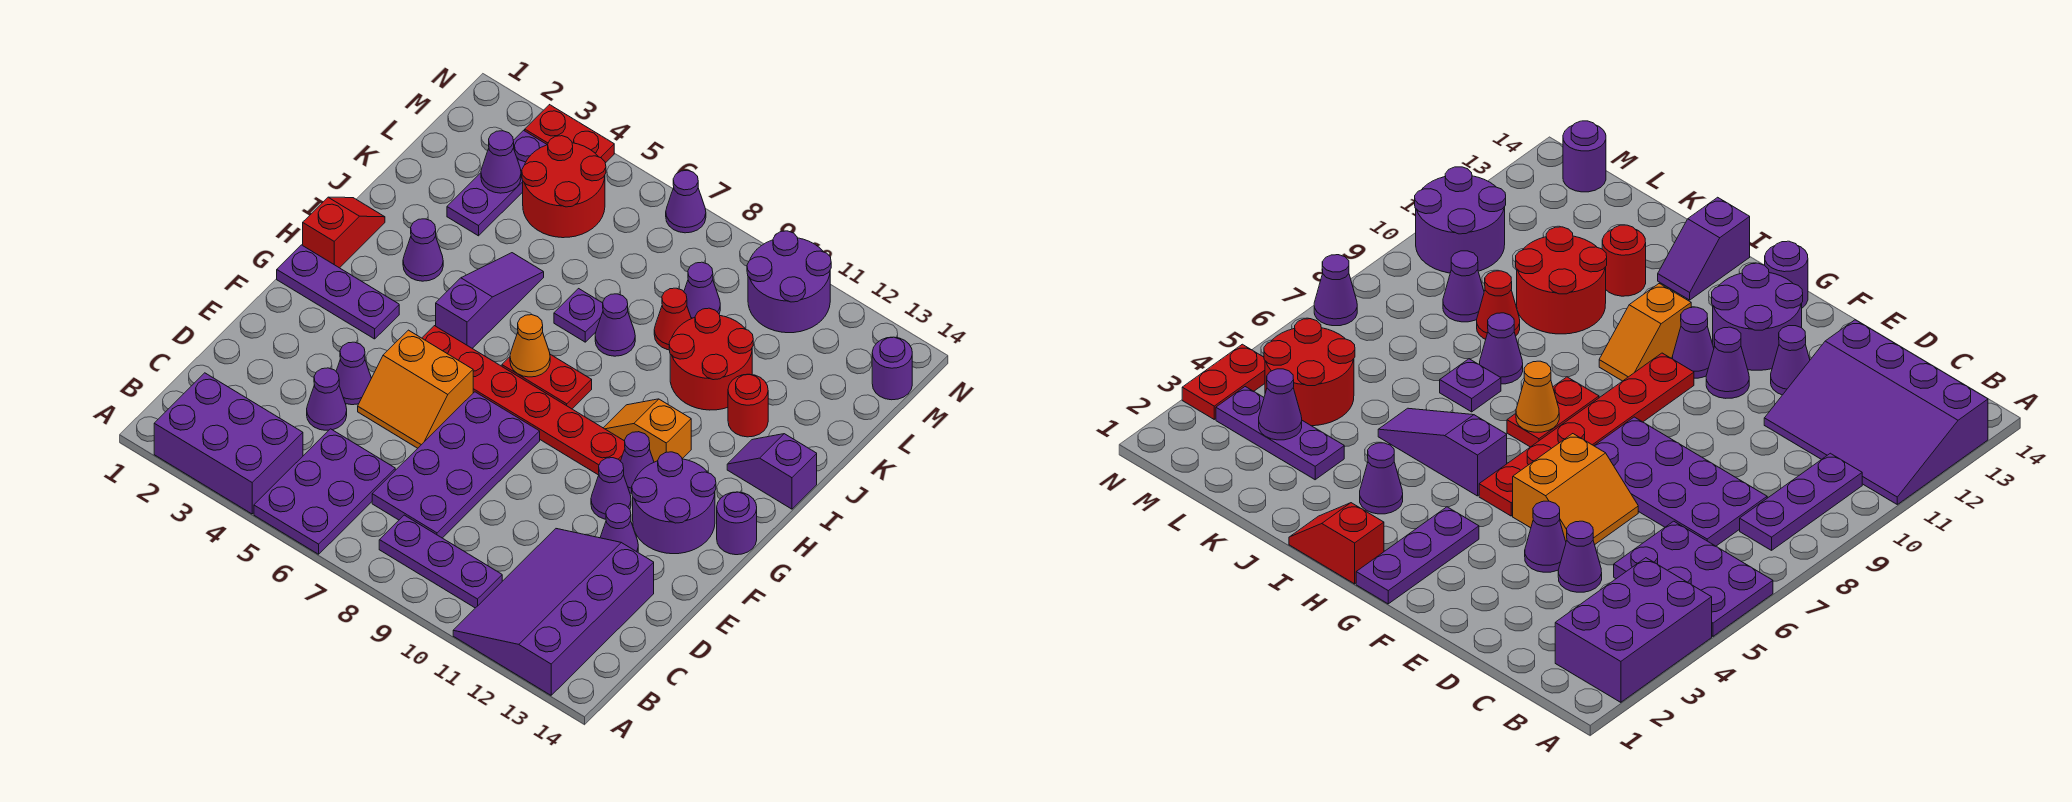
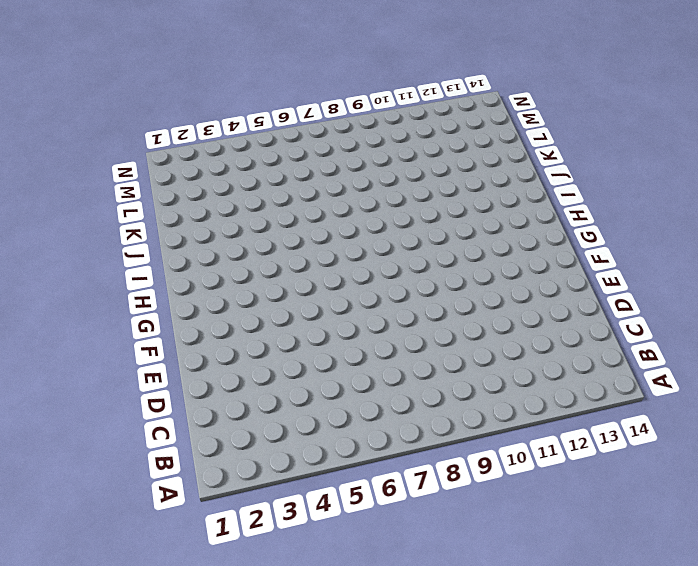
none -> purple brick A2:B4 level 1
none -> purple plate A5:C6 level 1
none -> purple slope A11:D13 level 1 top 13
none -> purple plate B8:B10 level 1

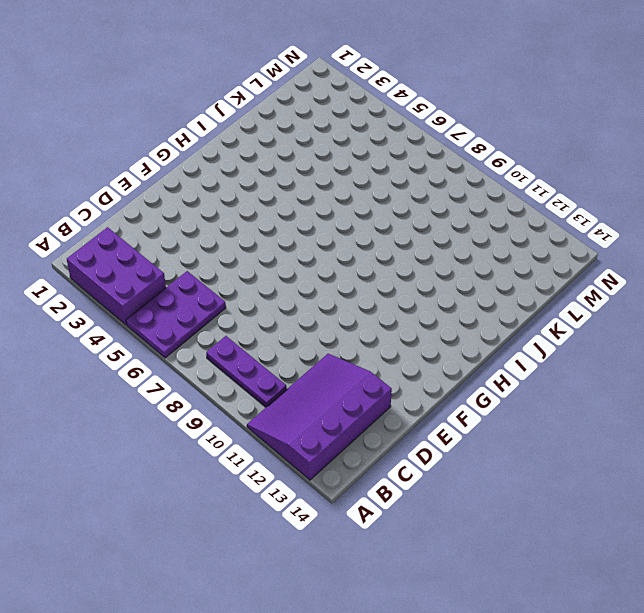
none -> purple plate C7:F8 level 1
none -> purple cone D4 level 1
none -> purple cone E4 level 1
none -> orange slope E5:F6 level 1 top F

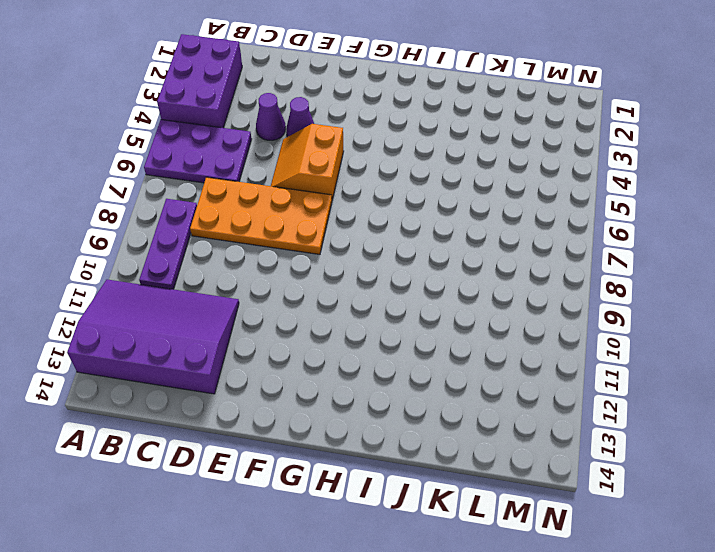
orange plate C7:F8 level 1 -> purple plate C7:F8 level 1
none -> purple cone E12 level 1
none -> purple cone F11 level 1
none -> purple round brick F12:G13 level 1
none -> purple plate G1:G3 level 1

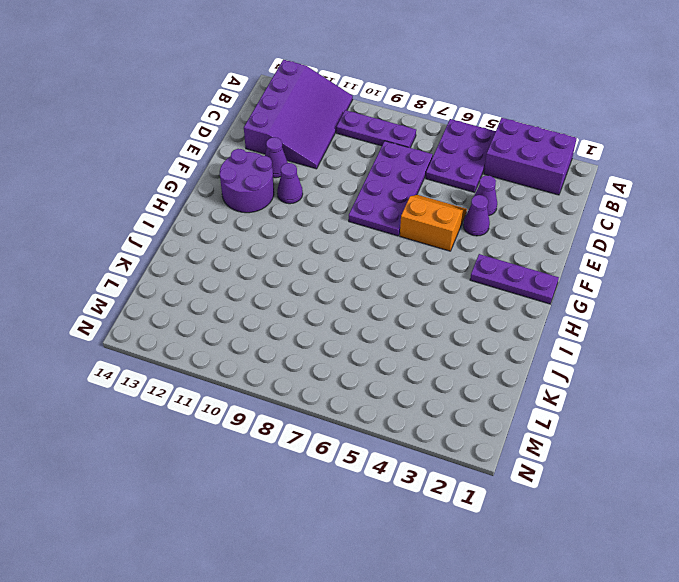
none -> red plate G5:G10 level 1
none -> purple cone G11 level 1
none -> purple round brick G14 level 1
none -> red slope H1:I1 level 1 top H

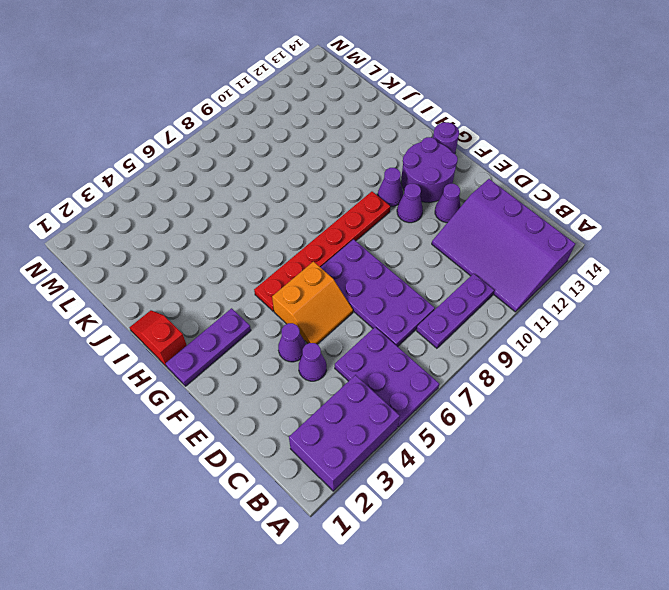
none -> purple slope H5:J5 level 1 top H
none -> red plate H7:H8 level 1
none -> orange slope H10:H11 level 1 top 11
none -> purple cone I3 level 1

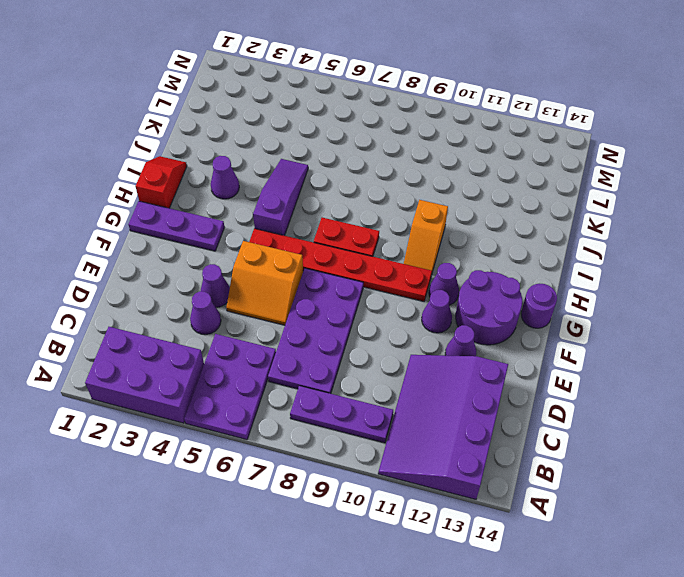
orange slope H10:I10 level 1 top I -> orange slope H10:H11 level 1 top 11
none -> purple slope I13:I14 level 1 top 14
none -> purple plate J7 level 1
none -> purple cone J8 level 1
none -> red round brick J10:K11 level 1

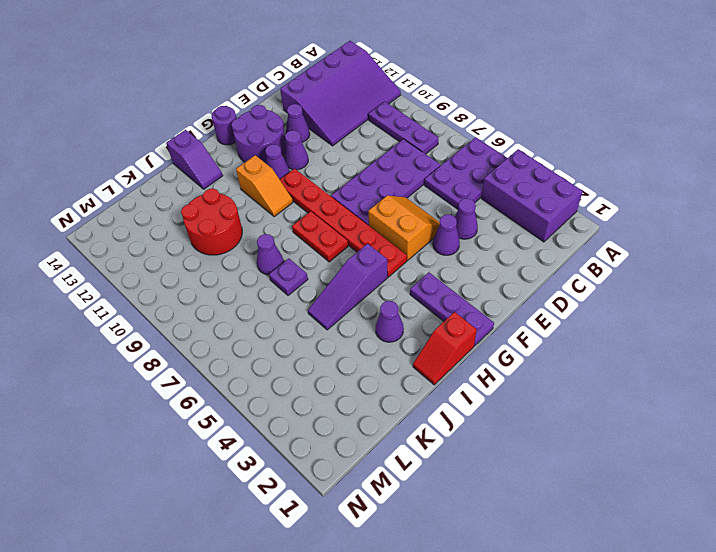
none -> red round brick J12 level 1
none -> purple plate K3:M3 level 1
none -> red cone K9 level 1
none -> red round brick L4:M5 level 1

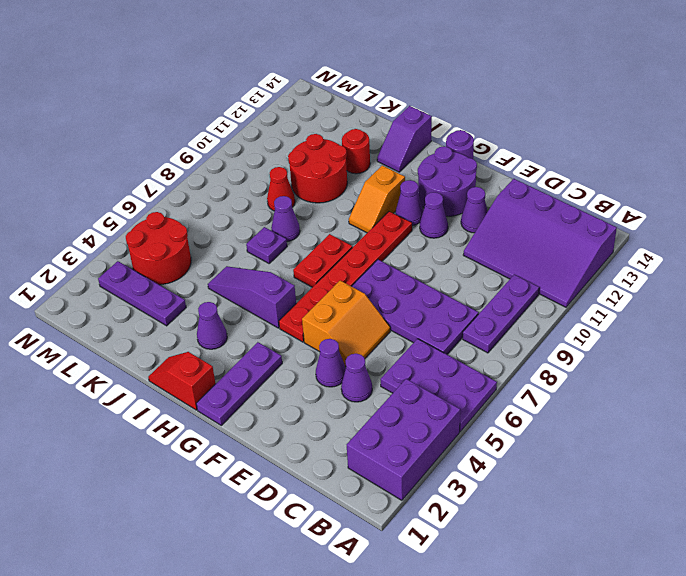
none -> purple cone L9 level 1
none -> purple round brick M10:N11 level 1
none -> purple round brick M14 level 1
none -> red plate N3:N4 level 1

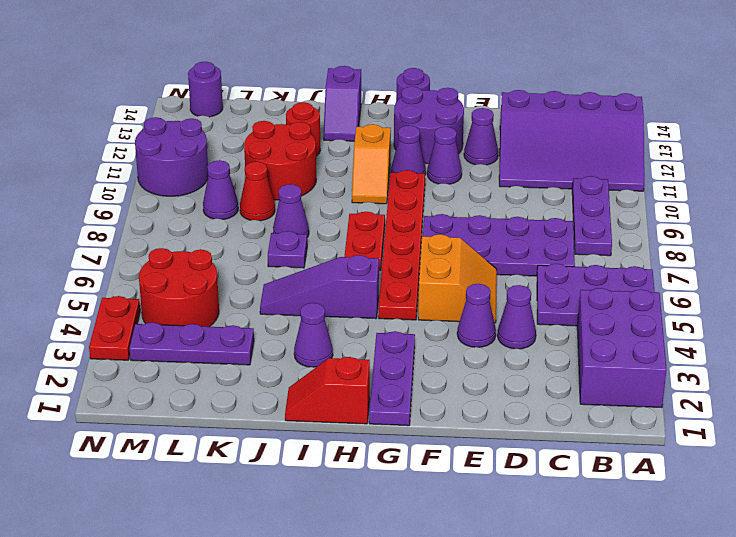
none -> purple cone N7 level 1
none -> orange cone H7 level 2
none -> purple cone L3 level 2

